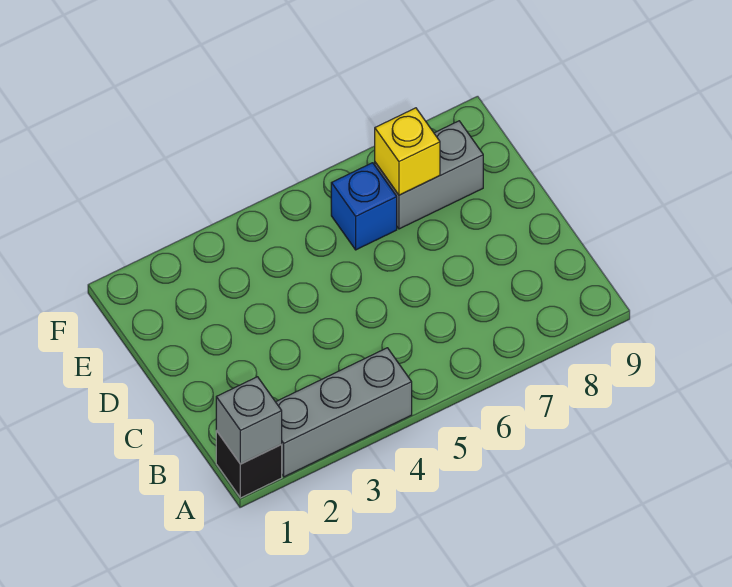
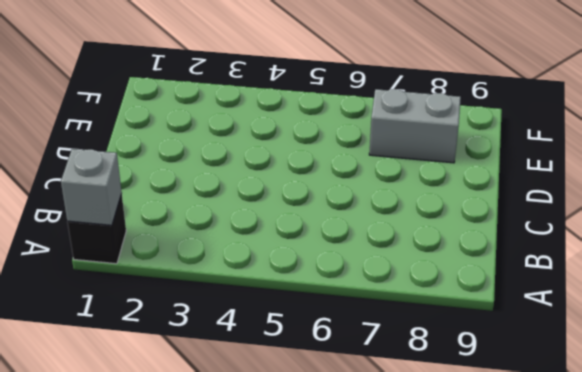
none -> grey brick A2:A4 level 1
none -> blue brick E6 level 1

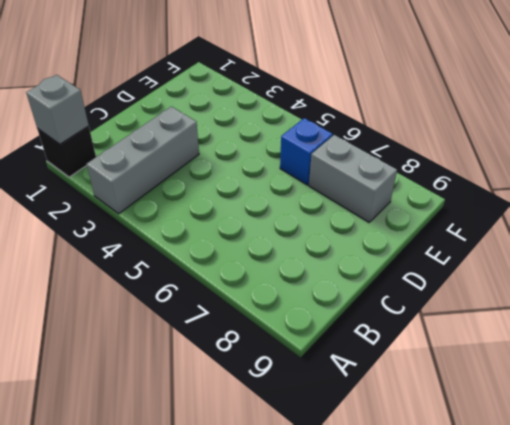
grey brick A3:C3 level 1 -> grey brick A2:A4 level 1
none -> yellow brick E7 level 2

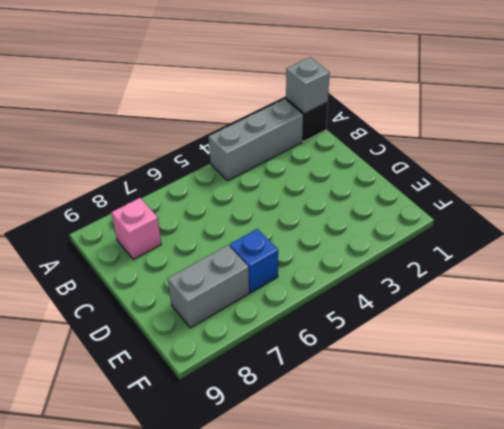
pink brick B8 level 1 -> none
none -> yellow brick E7 level 2

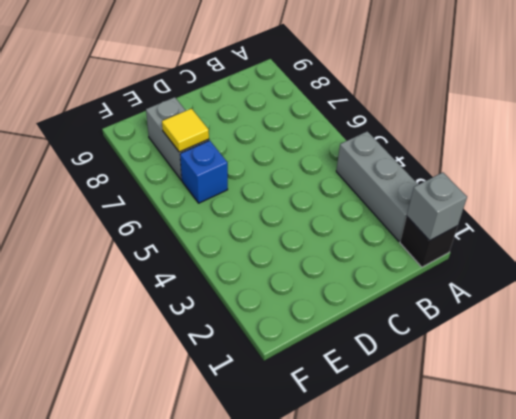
yellow tile E7 level 2 -> yellow brick E7 level 2

